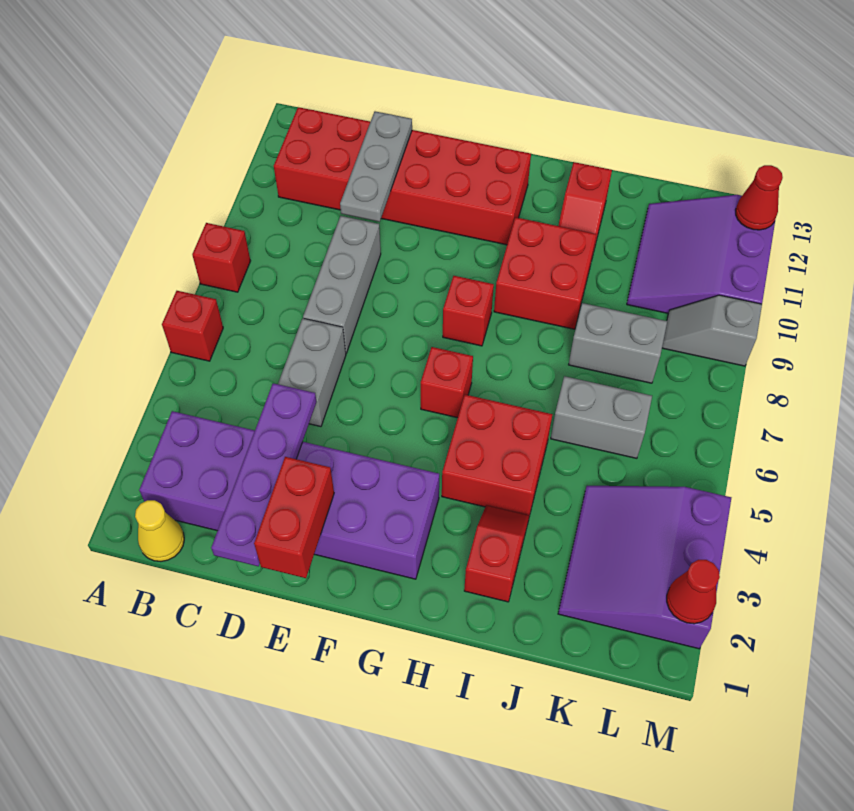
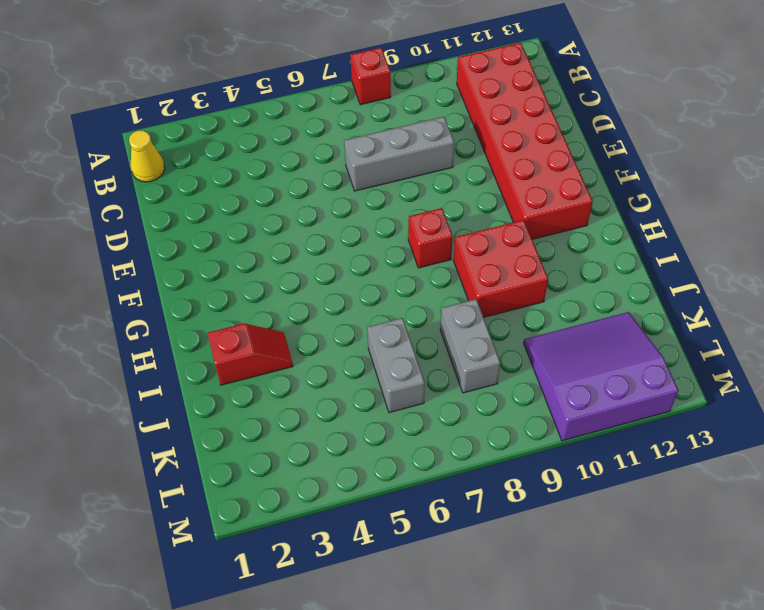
none -> red brick A6 level 1
none -> purple brick B2:G3 level 1
none -> grey brick D5:D6 level 1

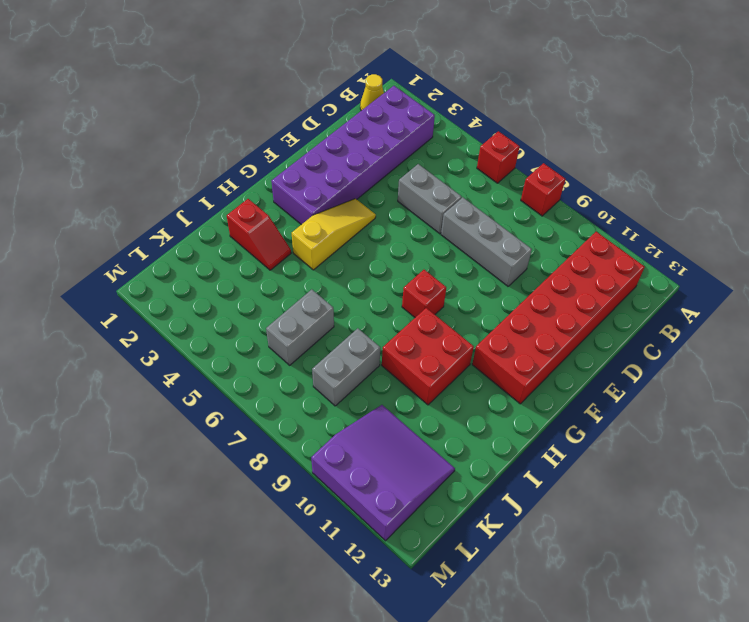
yellow slope F4:H4 level 1 top H -> red brick H4:I5 level 1
none -> red brick G6 level 1
none -> red slope I11:I12 level 1 top 12
none -> purple slope K2:M4 level 1 top M

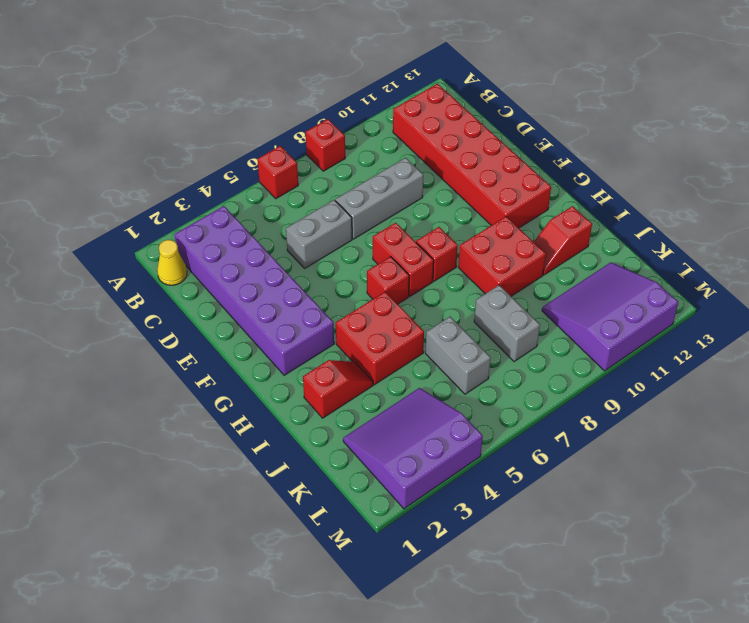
red brick F7:G7 level 1 -> red brick E1:E2 level 2
none -> grey slope L9:M9 level 1 top M
none -> purple plate D1:D4 level 2
none -> grey plate D10:D12 level 2

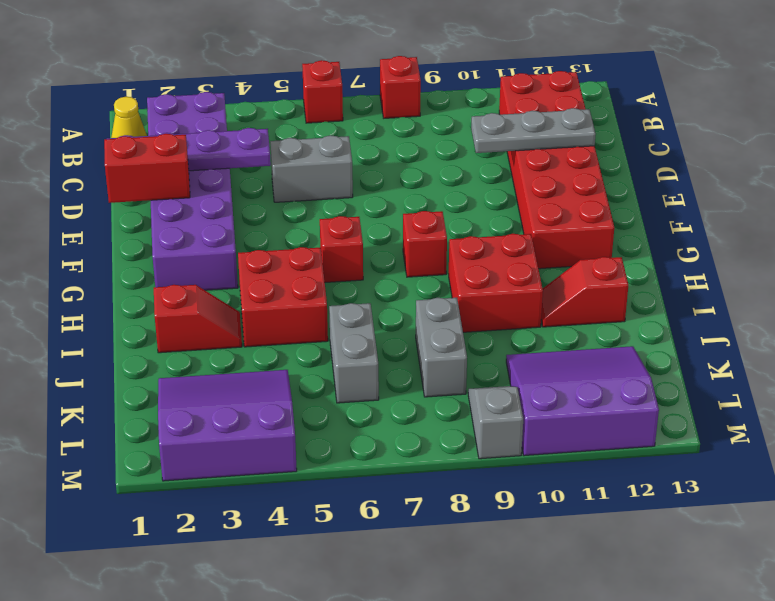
none -> grey brick D7:D9 level 1
none -> red cone M2 level 2
none -> red cone M12 level 2

